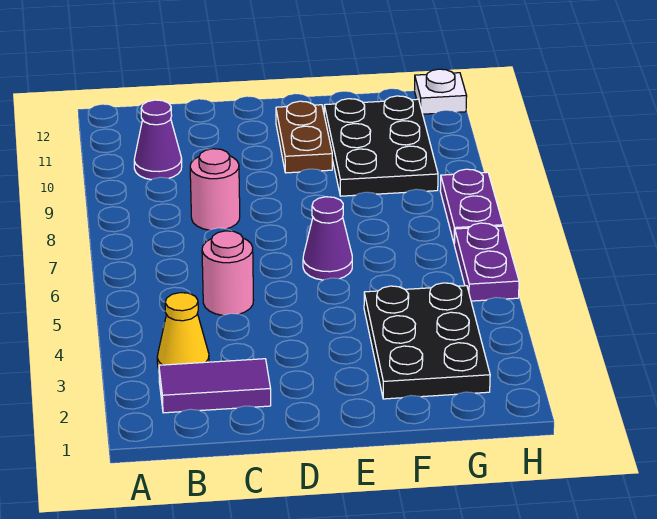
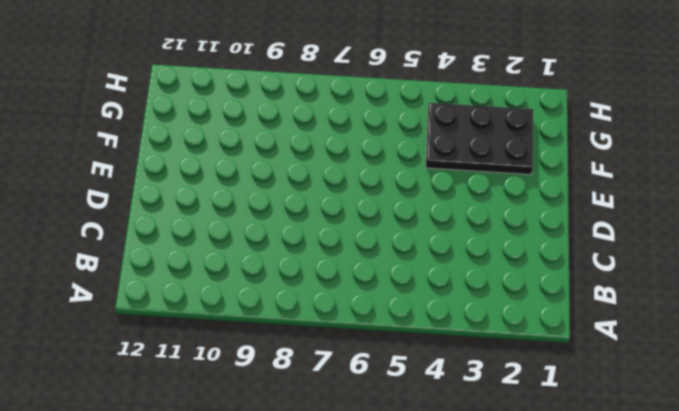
none -> purple tile B2:C2 level 1
none -> yellow cone B3 level 1
none -> purple cone B10 level 1

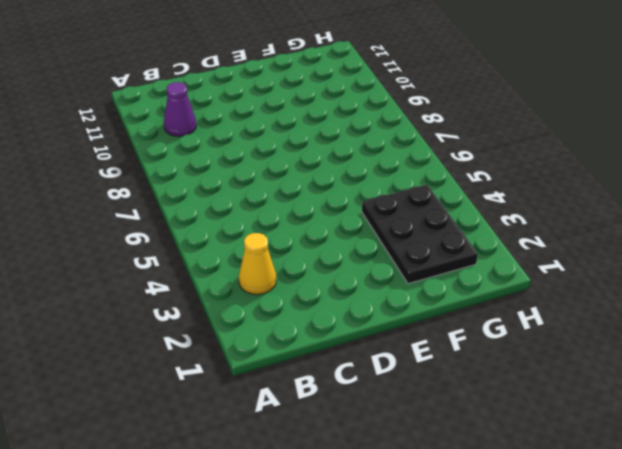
none -> purple tile B2:C2 level 1
none -> pink round brick C5 level 1
none -> pink round brick C8 level 1

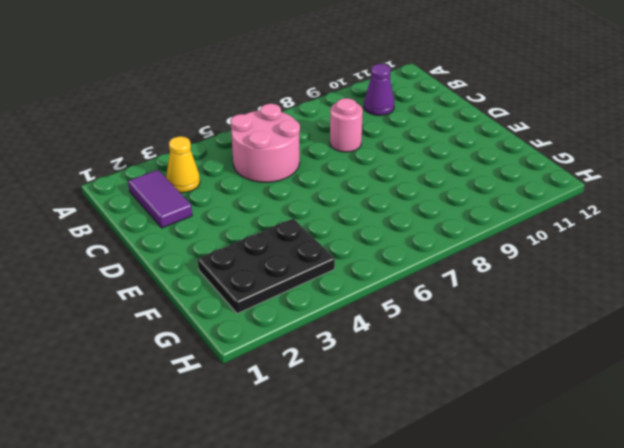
pink round brick B5:C6 level 1 -> pink round brick C5 level 1
none -> purple cone E6 level 1
none -> brown plate E10:E11 level 1
none -> black plate F9:G11 level 1

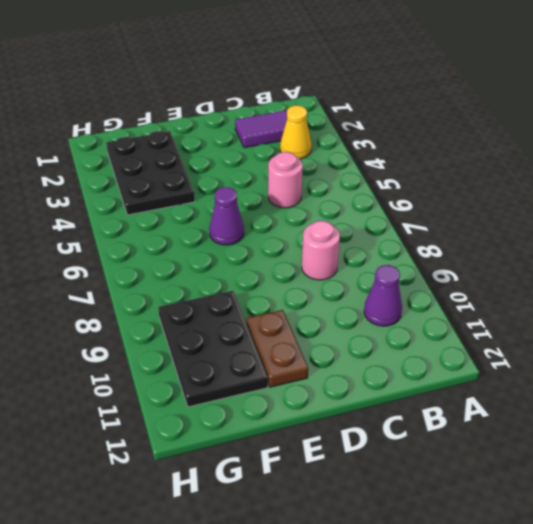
none -> purple plate H5:H6 level 1
none -> purple plate H7:H8 level 1
none -> white plate H12 level 1

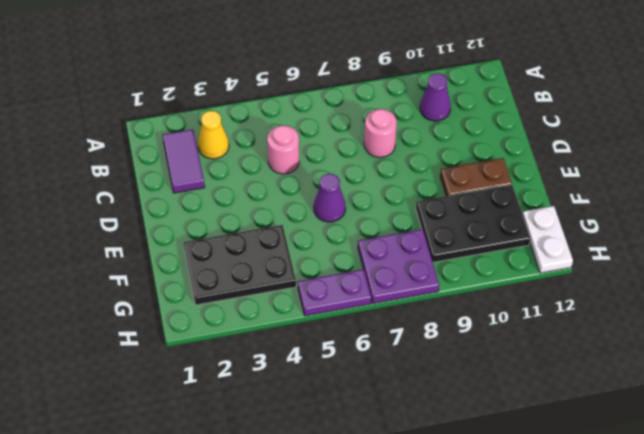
purple plate G7:H8 level 1 -> purple plate H7:H8 level 1
white plate G12:H12 level 1 -> white plate H12 level 1

